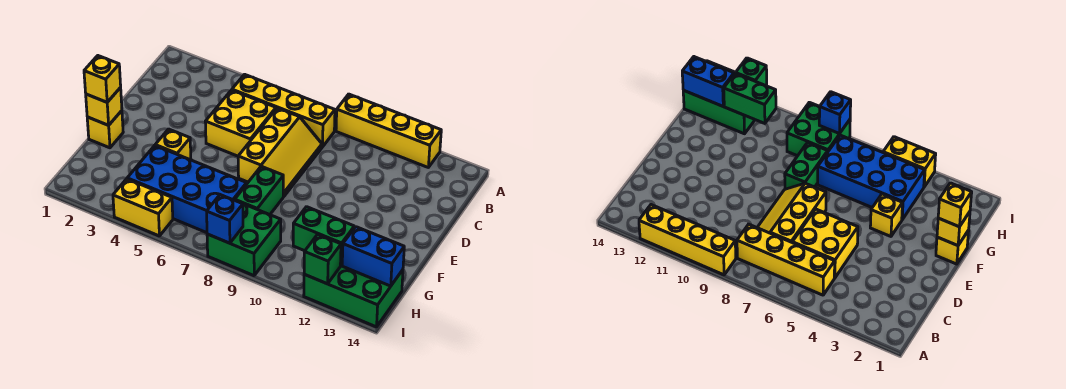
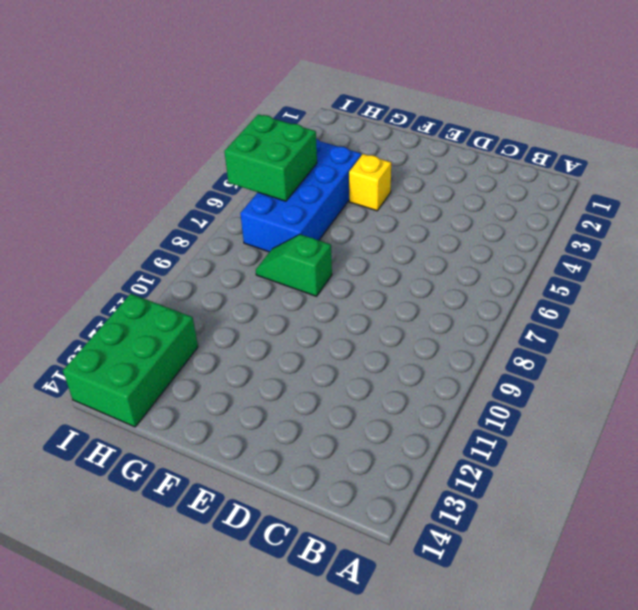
green slope F8:G8 level 1 top F -> green brick F8:G8 level 1
green brick H5:I6 level 2 -> green brick H8:I9 level 1
none -> yellow brick A9:A12 level 1
none -> yellow brick B5:B8 level 1
none -> yellow brick C5:D6 level 1

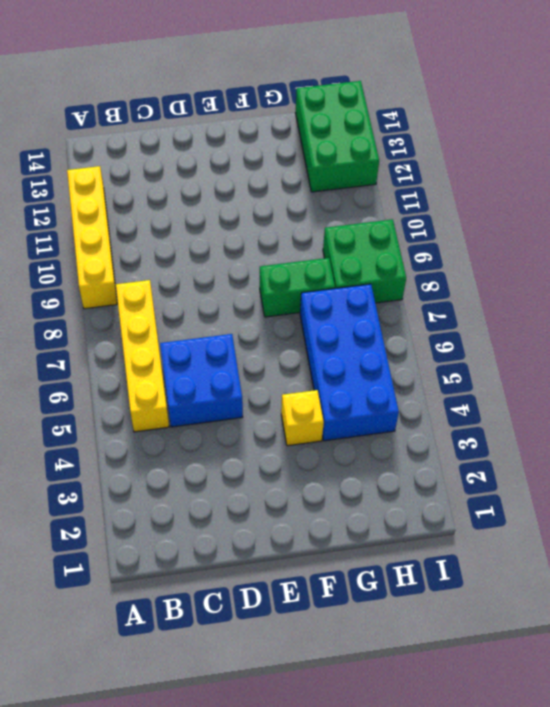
blue brick C5:D6 level 1 -> yellow brick C5:D6 level 1
none -> yellow slope C7:E8 level 1 top 7
none -> yellow brick F1 level 1
none -> yellow brick I4:I5 level 1

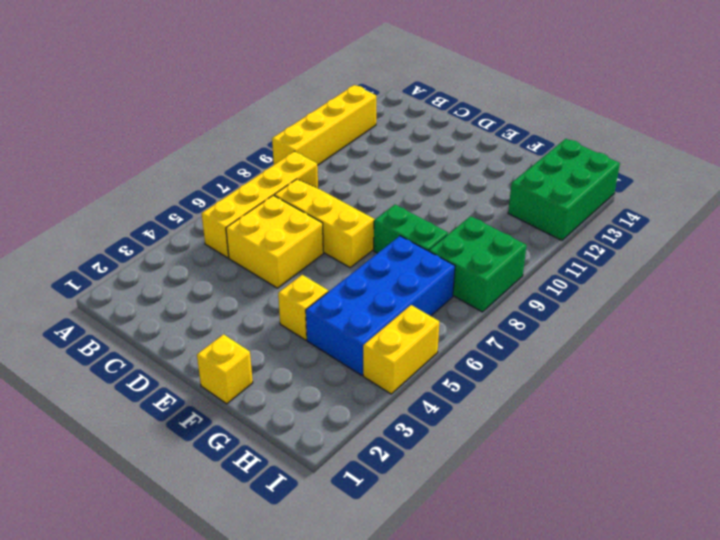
none -> yellow brick F1 level 2
none -> green brick H11:H12 level 2
none -> blue brick H13:H14 level 2

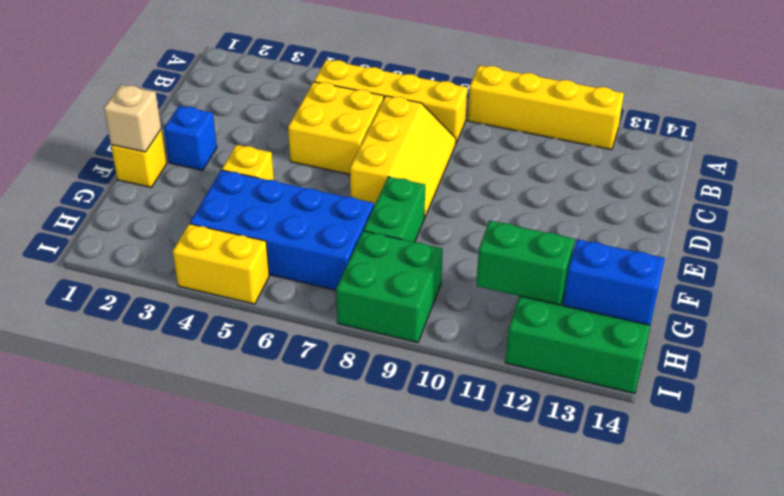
blue brick E2 level 1 -> blue brick I8 level 2
tan brick F1 level 2 -> yellow brick F1 level 2
none -> green brick I12 level 2
none -> yellow brick F1 level 3

